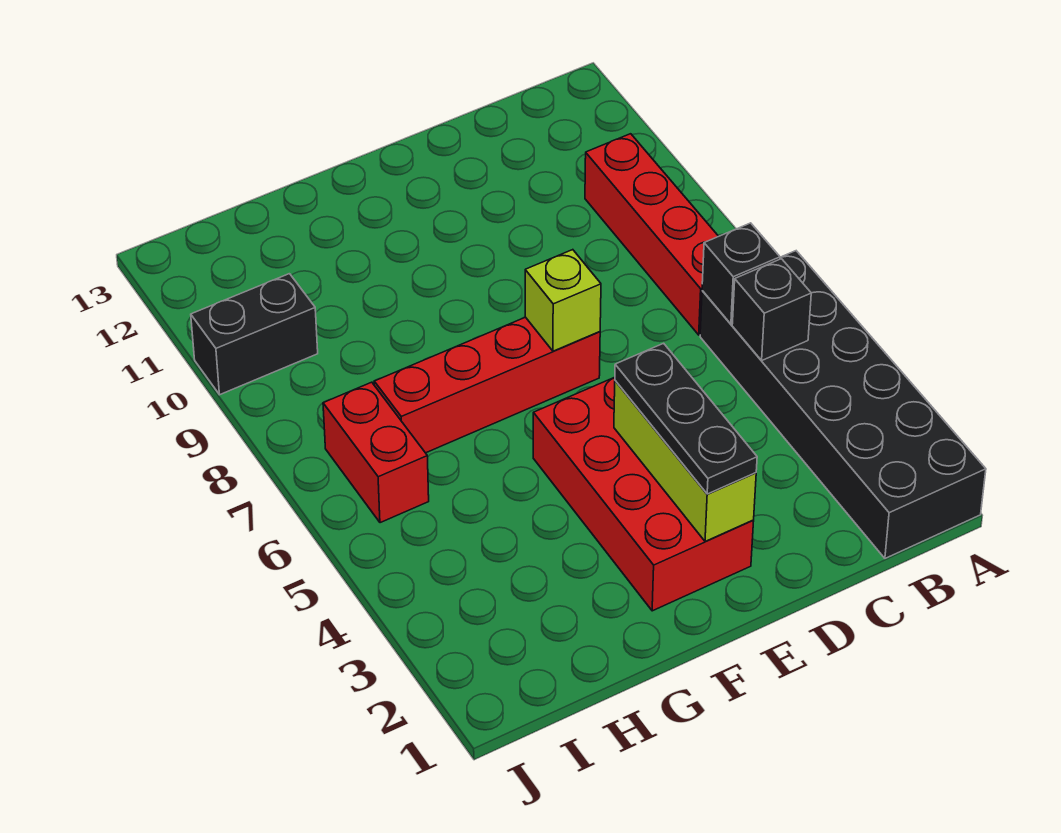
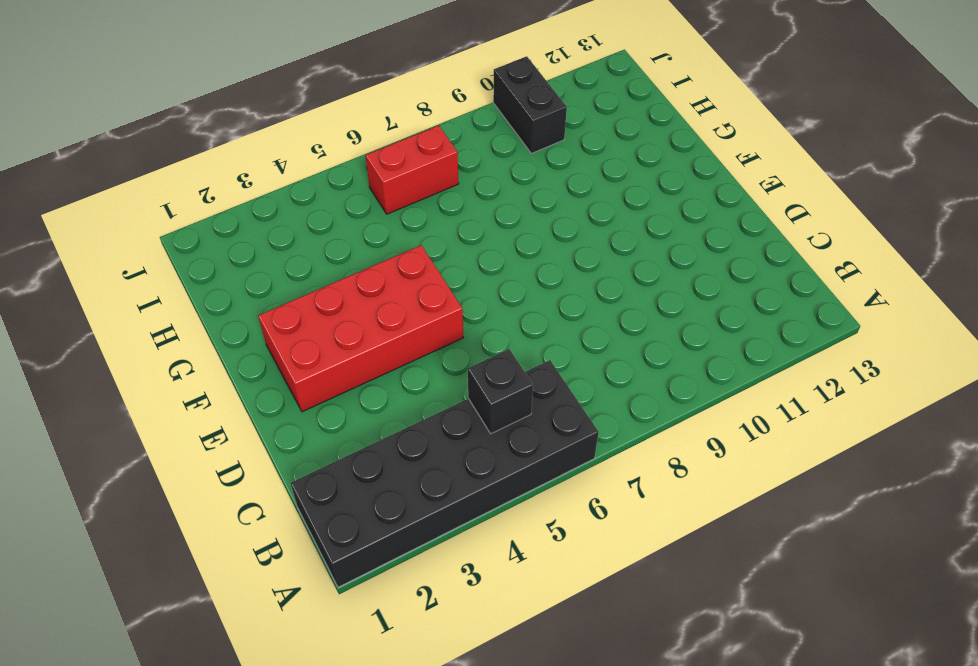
none -> red brick B7:B10 level 1
none -> red brick E7:H7 level 1

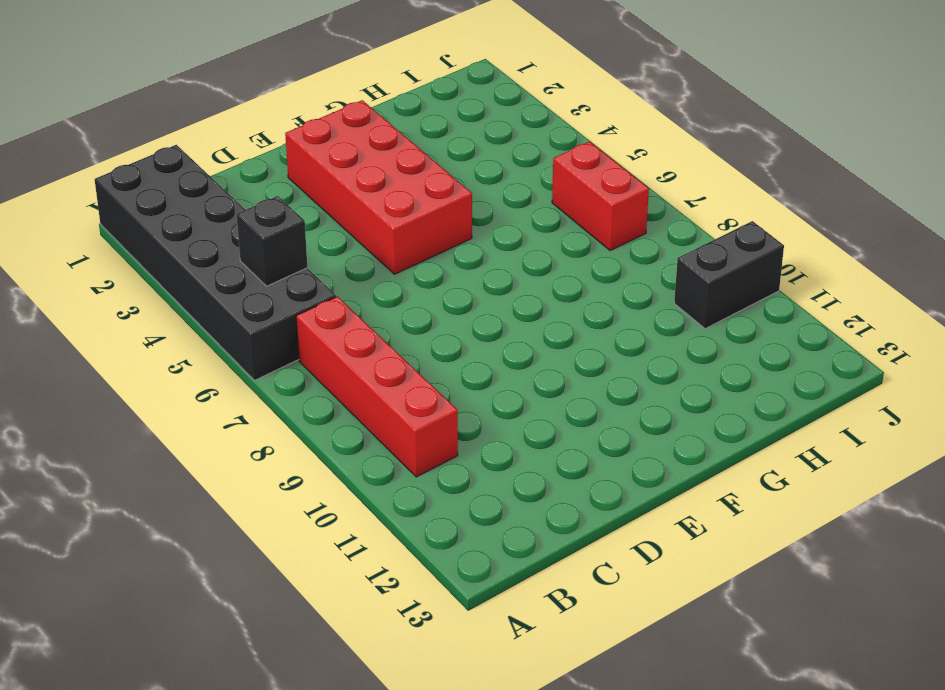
none -> red brick E7:H7 level 1
none -> black brick B6 level 2

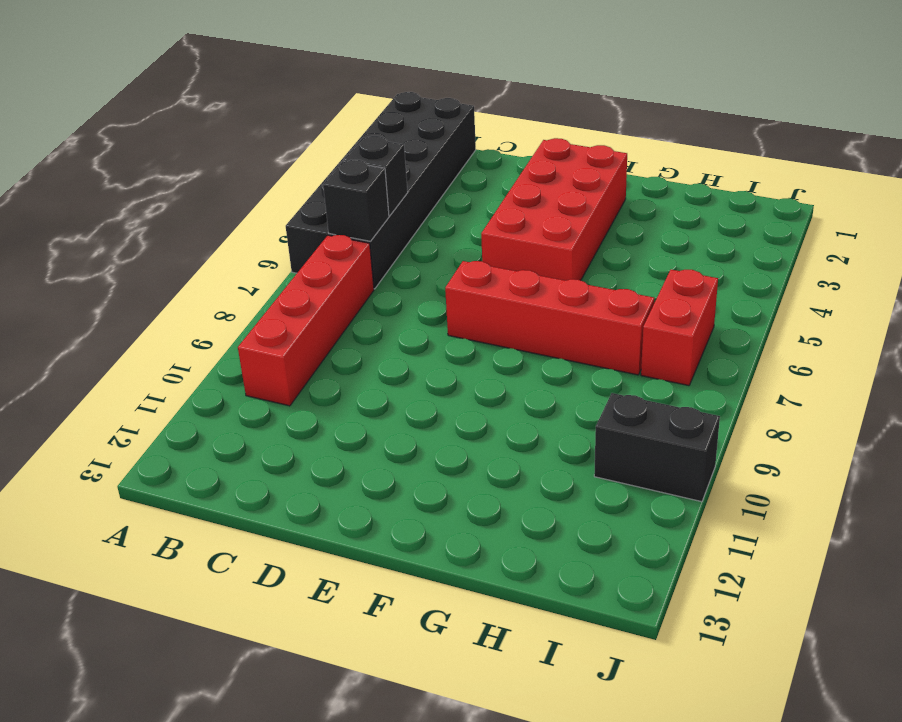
none -> lime brick E2:E4 level 2
none -> lime brick E7 level 2

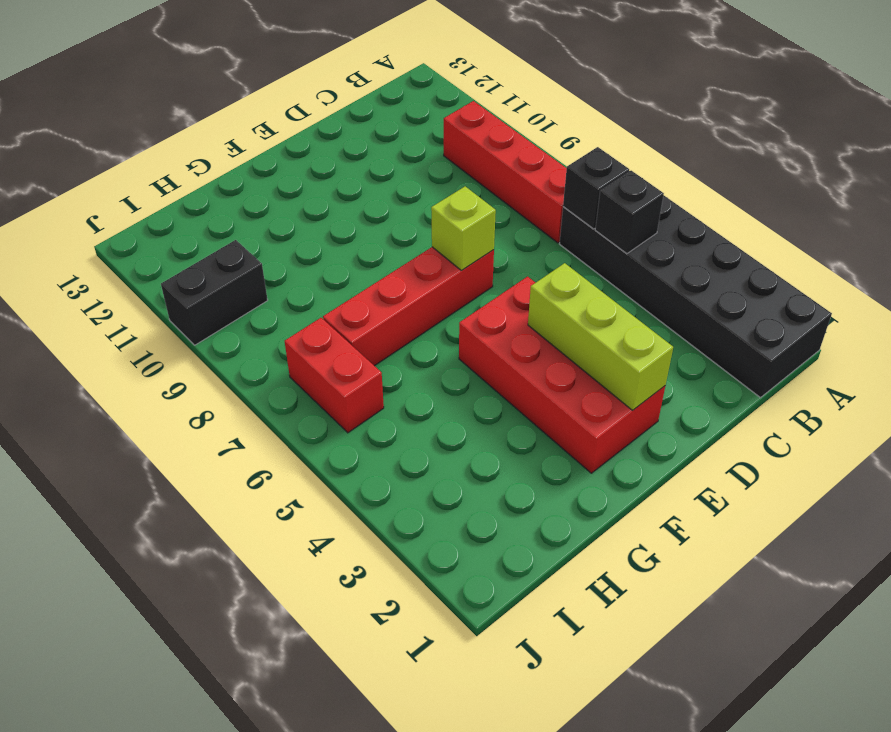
none -> black plate E2:E4 level 3

